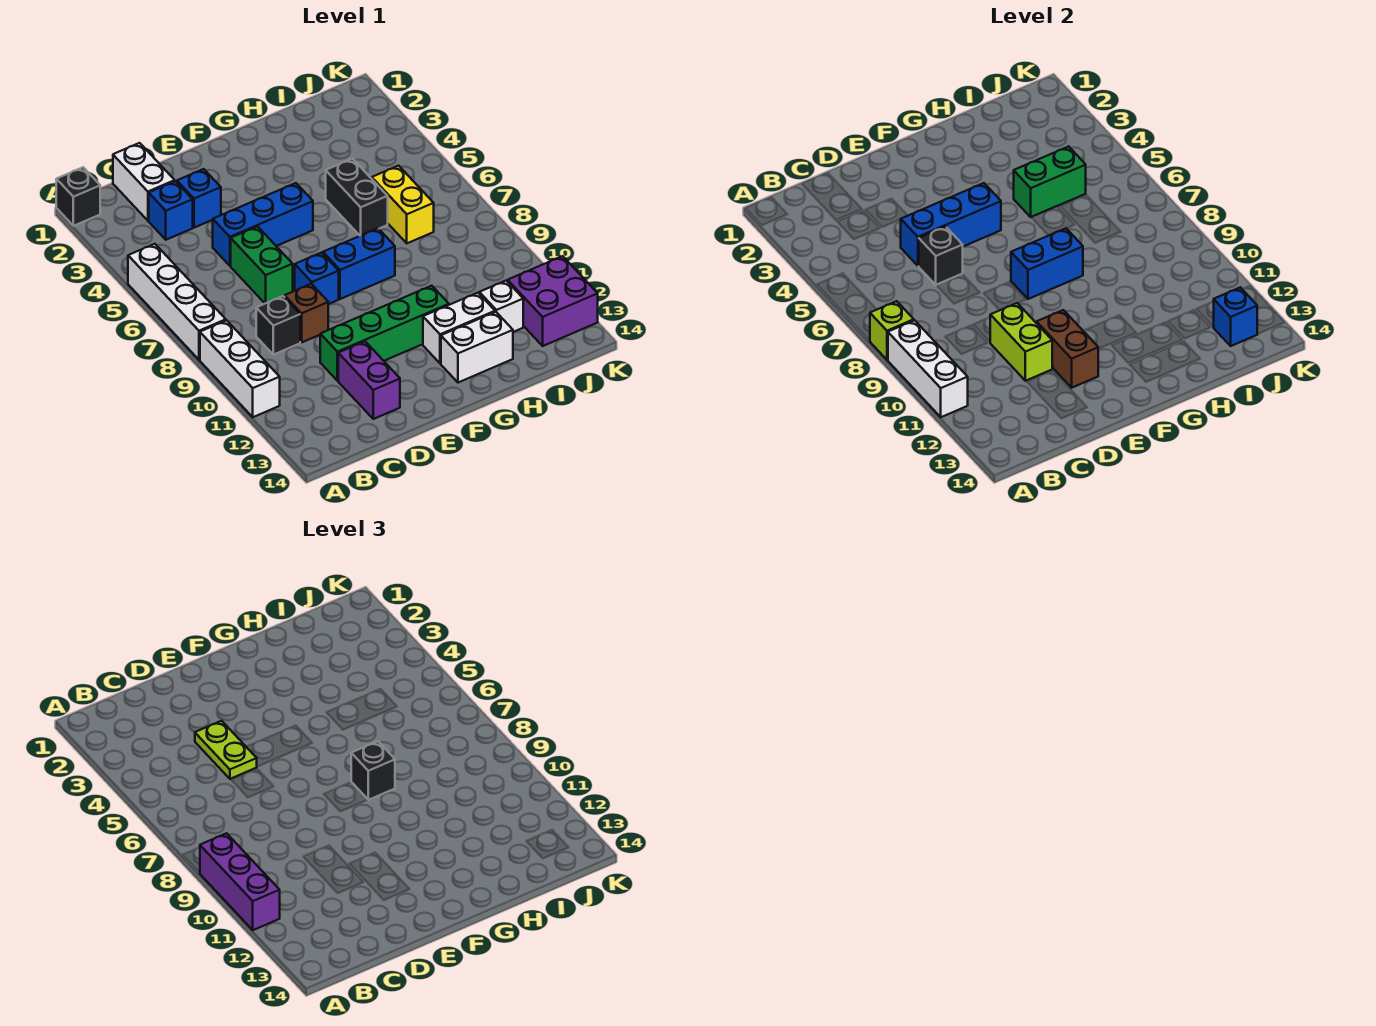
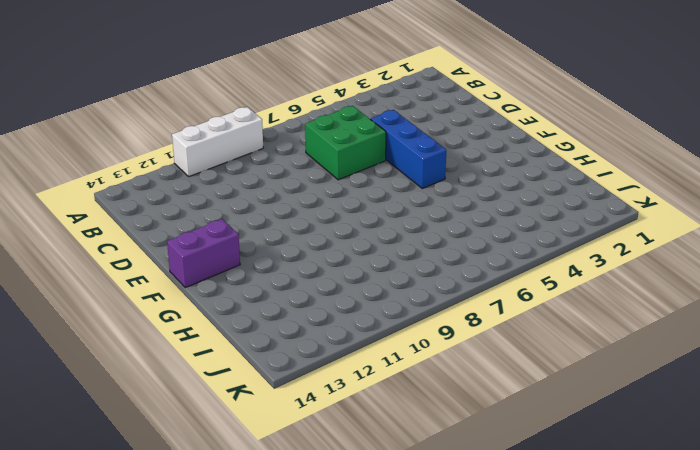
green brick C6:D7 level 1 -> green brick D6:D7 level 1
purple brick F13:F14 level 1 -> purple brick D12:D13 level 1
none -> black brick A1 level 1
none -> white brick A5:A8 level 1
none -> white brick C1:C2 level 1
none -> blue brick C3 level 1

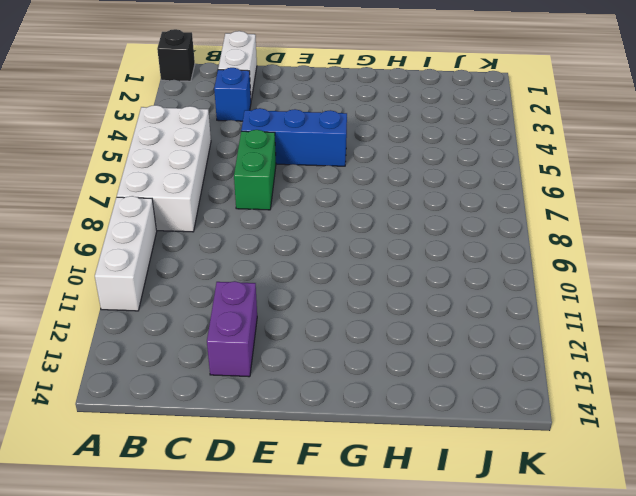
white brick A5:B8 level 1 -> white brick A5:A8 level 1
none -> black brick C9 level 1
none -> blue brick D3 level 1
none -> brown brick D9 level 1
none -> green brick D11:G11 level 1

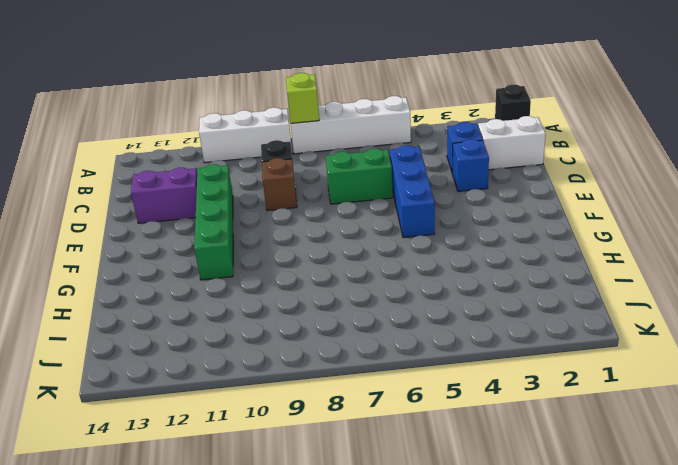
none -> blue brick E8 level 1
none -> blue brick F8:G8 level 1
none -> white brick G12:H12 level 1
none -> white brick G13:H13 level 1

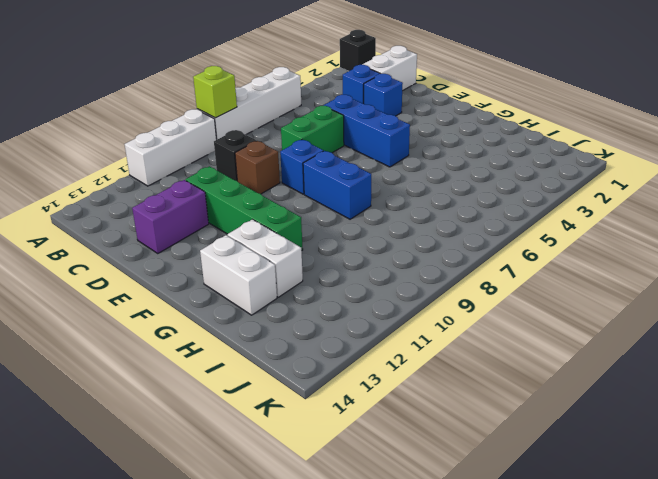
none -> black brick H5:H6 level 1
none -> yellow brick I6:I7 level 1
none -> white brick I12 level 1
none -> purple brick J12:K13 level 1

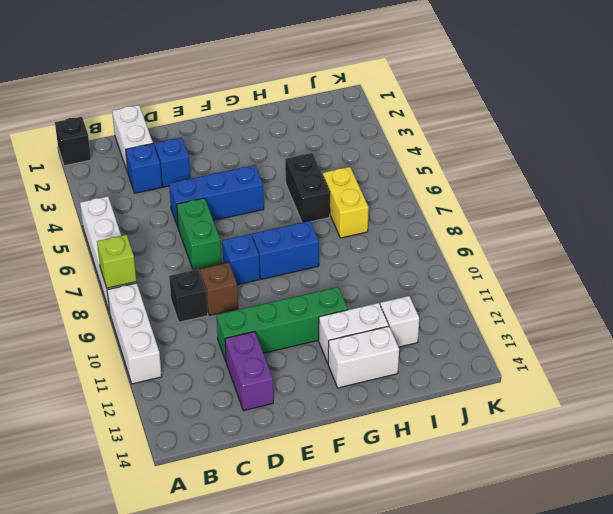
none -> purple brick J12:K13 level 1
none -> white brick A9:A11 level 2
none -> blue brick D5:F5 level 2
none -> black brick D6 level 2

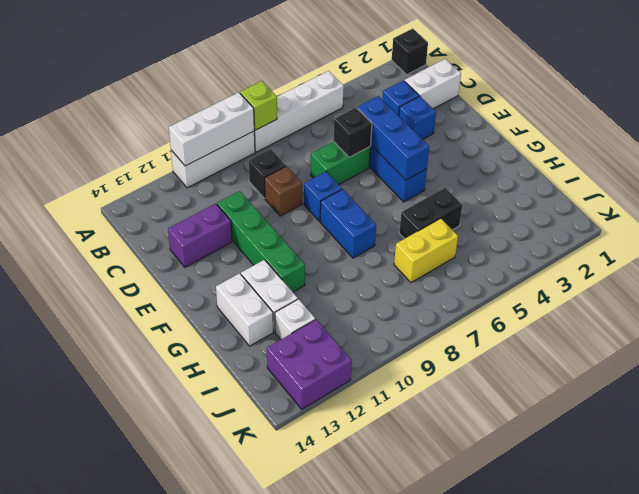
none -> lime brick D10:D11 level 2
none -> brown brick E11:E12 level 2
none -> blue brick F8:G8 level 2
none -> green brick H5:I5 level 2

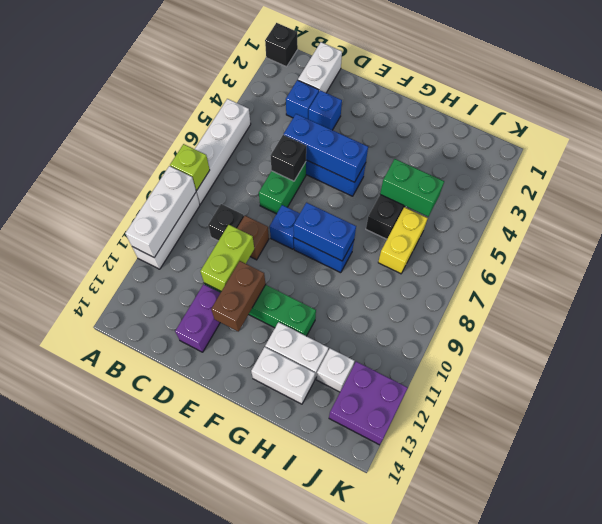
none -> blue brick J13 level 2
none -> purple brick A9:A11 level 3
none -> lime plate D4:D5 level 3
none -> black brick G8 level 3

